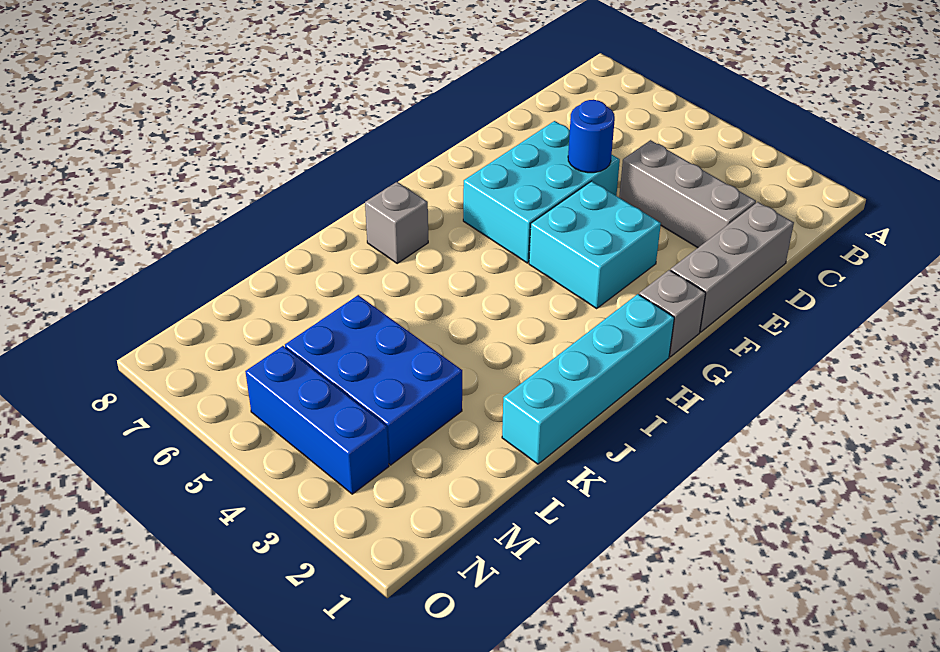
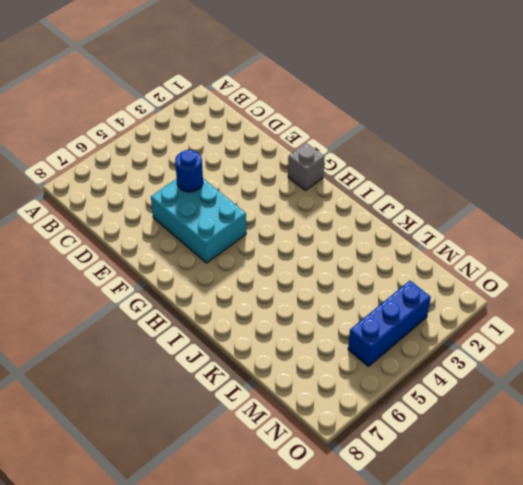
none -> grey brick D1:F1 level 1
none -> grey brick D2:D4 level 1

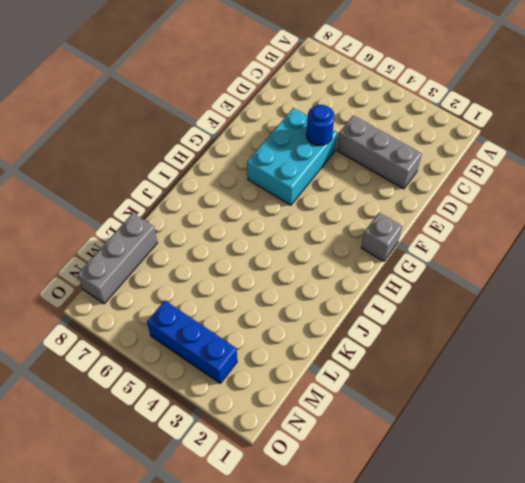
grey brick L8:N8 level 1 -> grey brick D1:F1 level 1
none -> cyan brick F3:G4 level 1
none -> cyan brick H1:K1 level 1

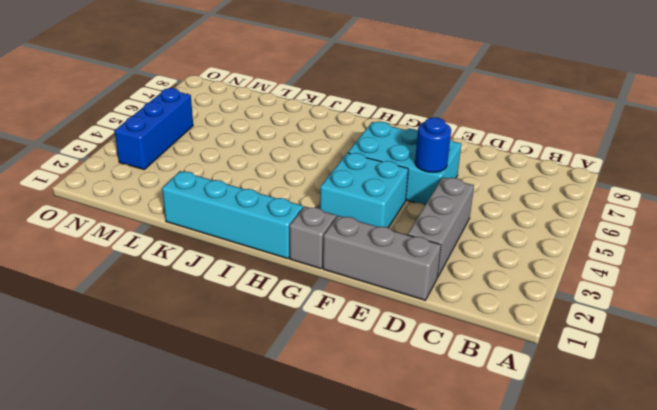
none -> grey brick I7 level 1
none -> blue brick L3:M5 level 1

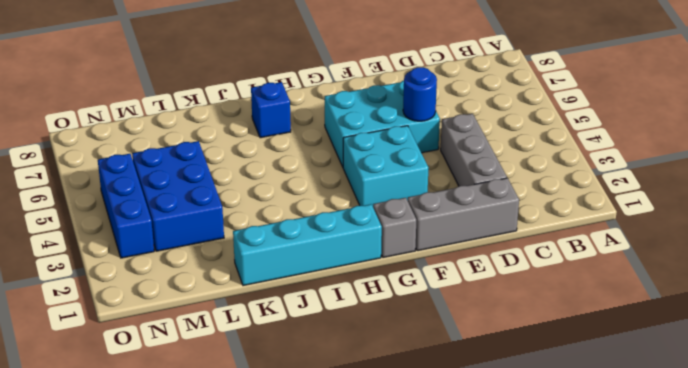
blue brick I7 level 1 -> grey brick I7 level 1

